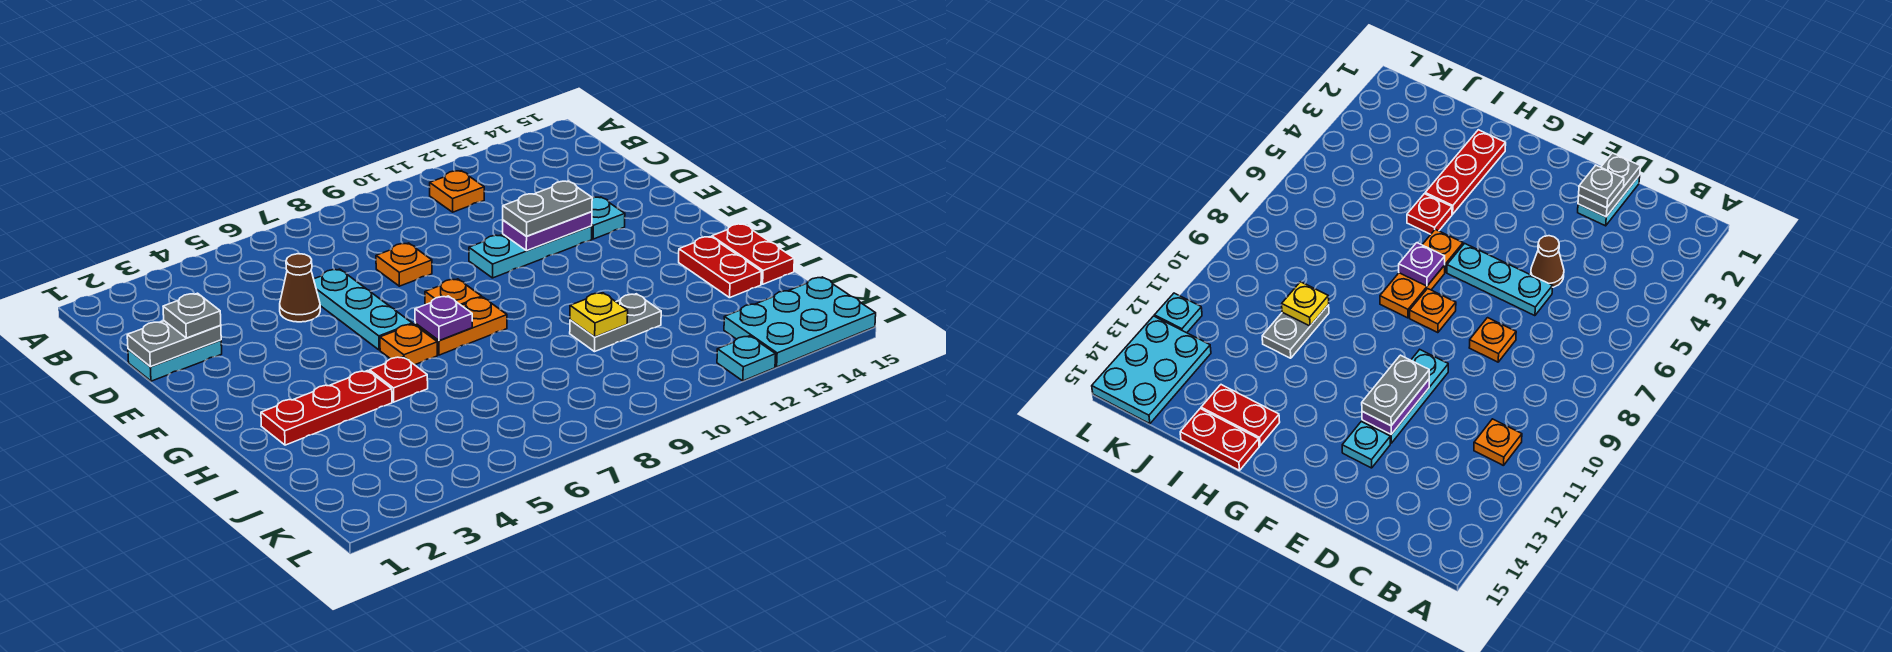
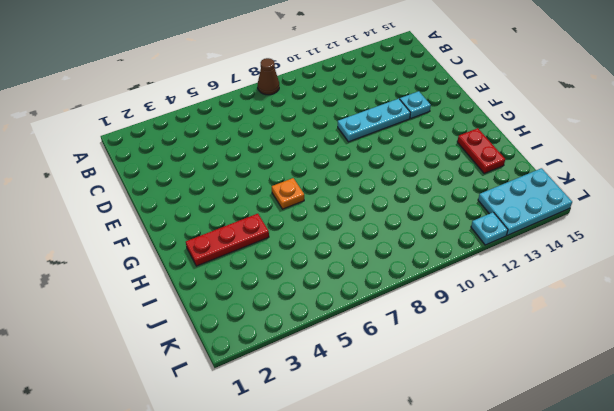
brown cone A8 level 1 -> brown cone D5 level 1
none -> orange plate B11 level 1
none -> cyan plate D1:D2 level 1
none -> cyan plate D6:F6 level 1

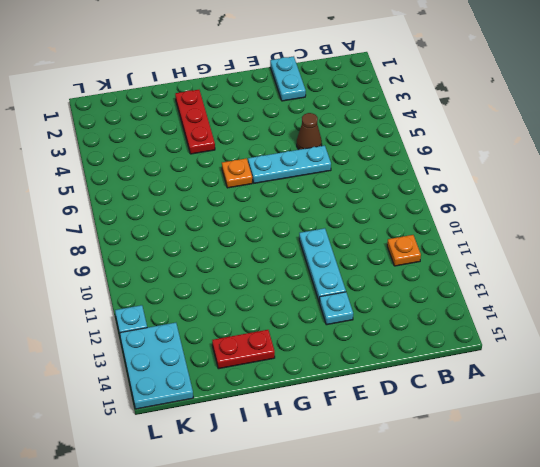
none -> orange plate D8 level 1
none -> orange plate F8 level 1
none -> orange plate G7:G8 level 1

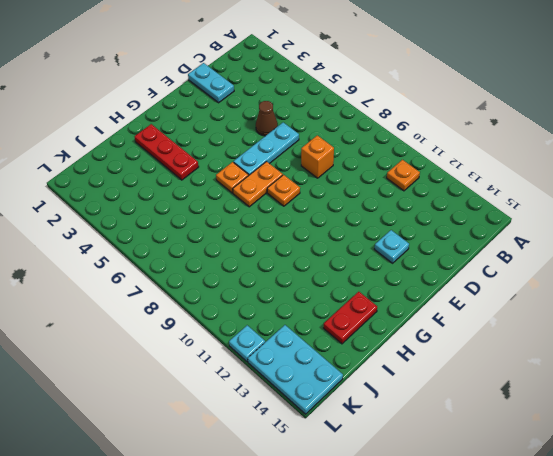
orange brick D8 level 1 -> orange plate D8 level 1
orange plate F7:G7 level 1 -> orange plate G7:G8 level 1
none -> cyan plate E10:E12 level 1
none -> red plate H5 level 1
none -> red plate H15:I15 level 1

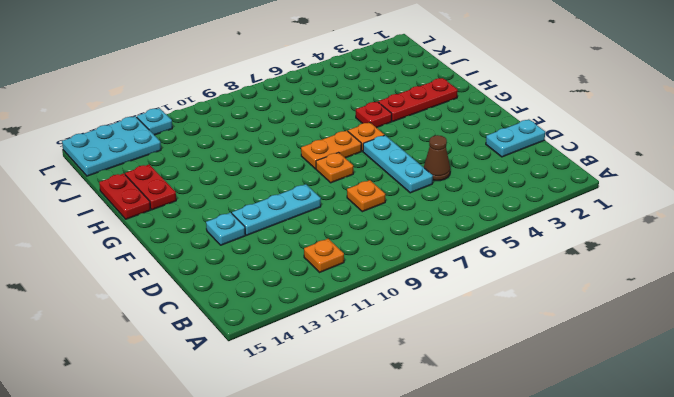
none -> grey plate I10:I11 level 1
none -> grey plate D1:D2 level 2
none -> purple plate E11:E12 level 2

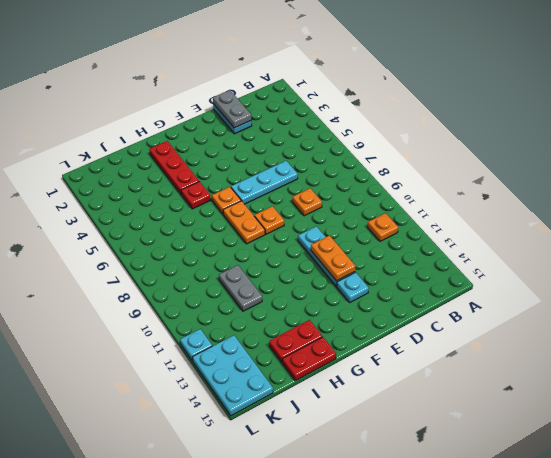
orange plate E11:E12 level 2 -> purple plate E11:E12 level 2
none -> brown cone D5 level 1
none -> purple plate G7 level 2
none -> yellow plate I10 level 2

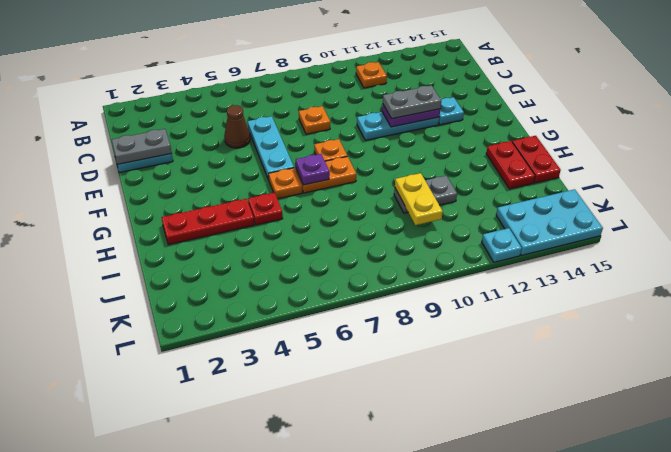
yellow plate I10:J10 level 2 -> yellow plate I10 level 2
none -> grey plate D2 level 3

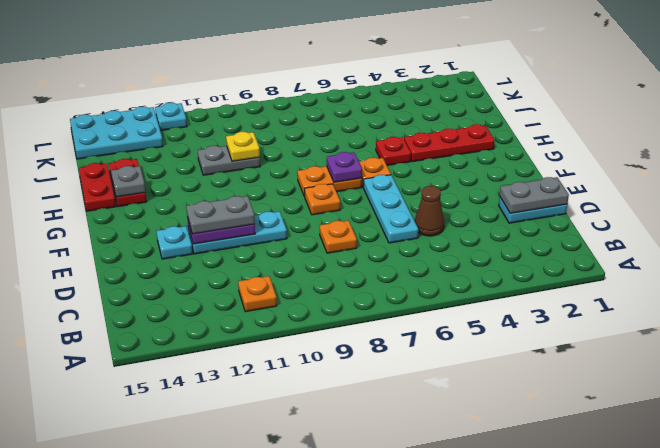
grey plate H14 level 2 -> grey plate D2 level 3

